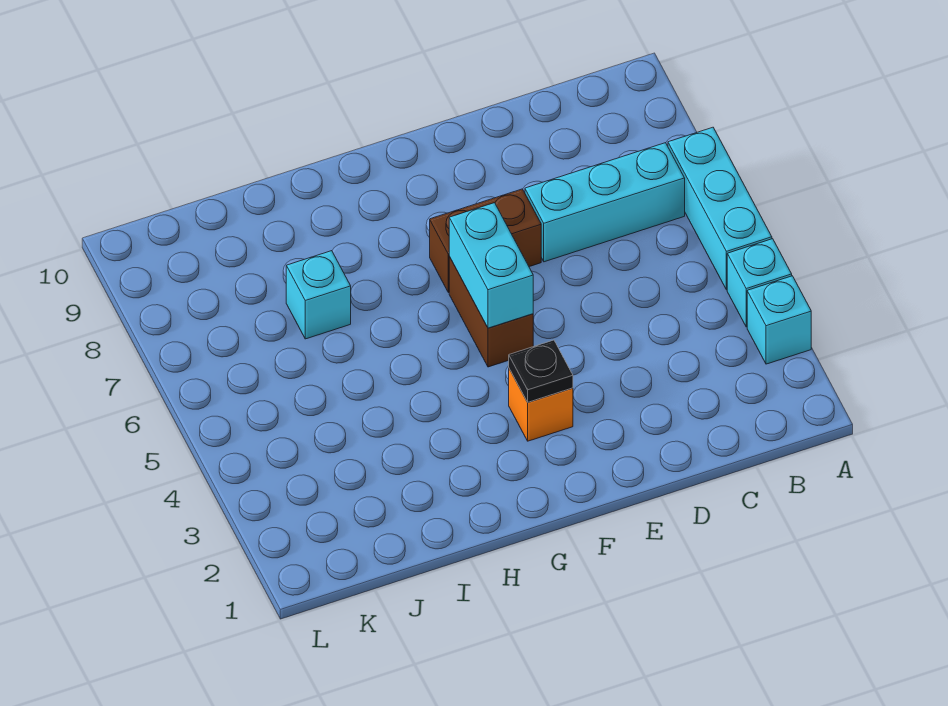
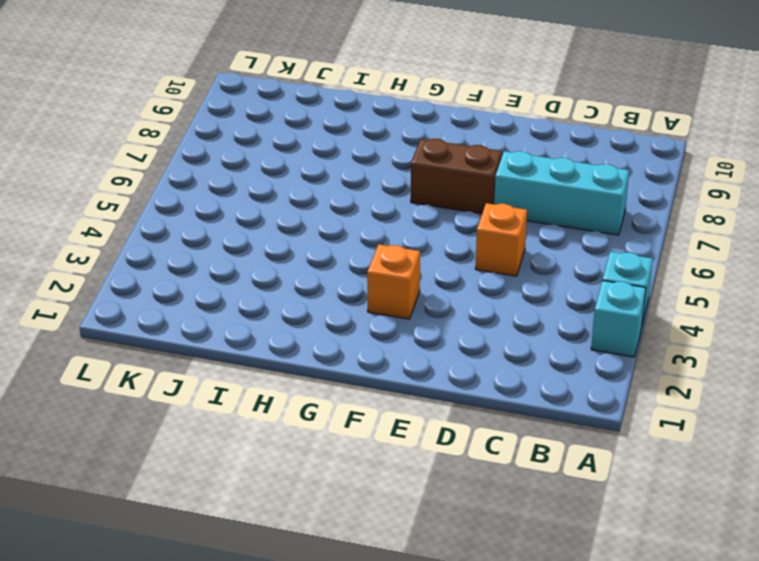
orange brick D5 level 1 -> none
none -> cyan brick A5:A7 level 1
none -> brown brick F5:F6 level 1

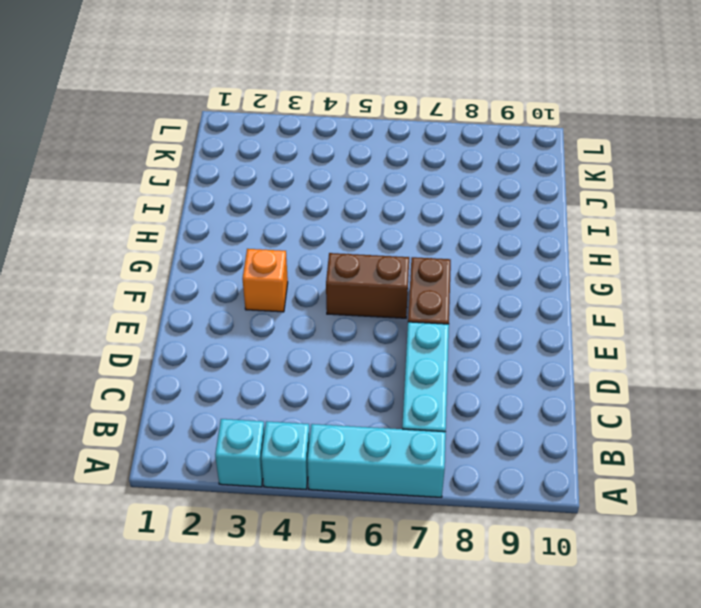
none -> cyan brick I7 level 1
none -> black plate F3 level 2

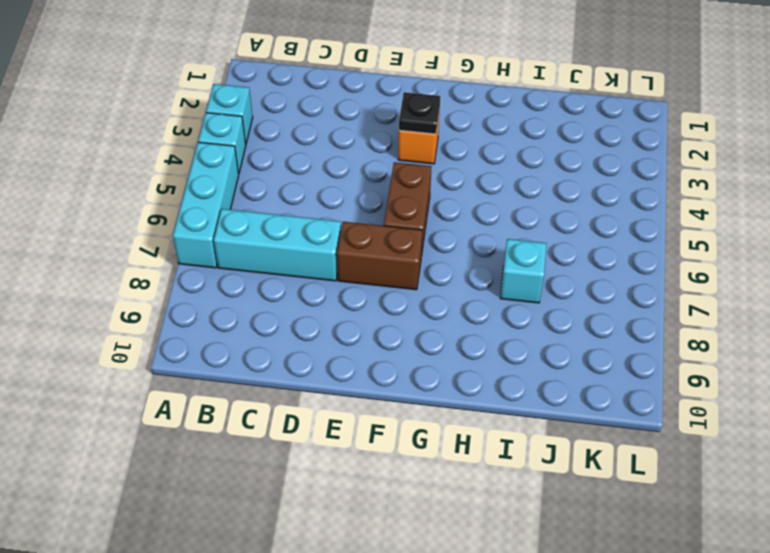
none -> cyan brick F5:F6 level 2

